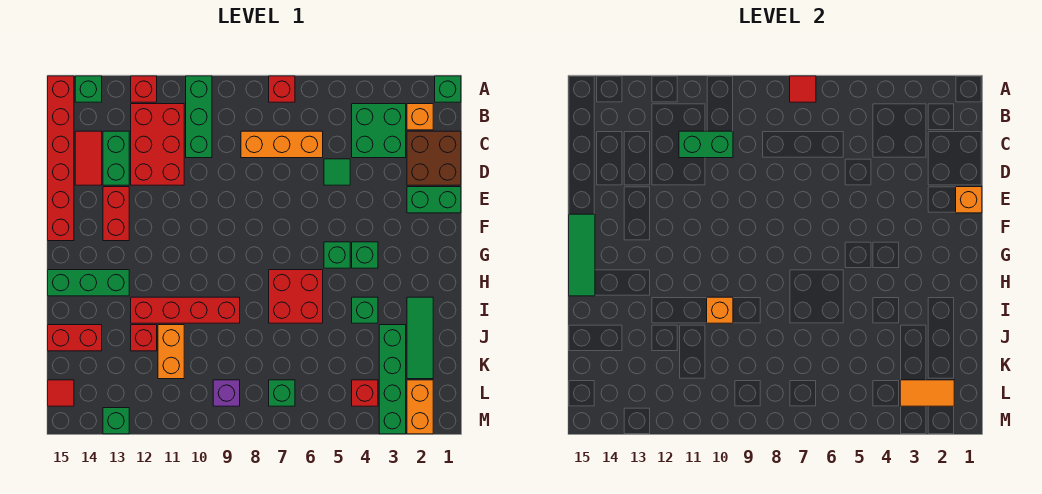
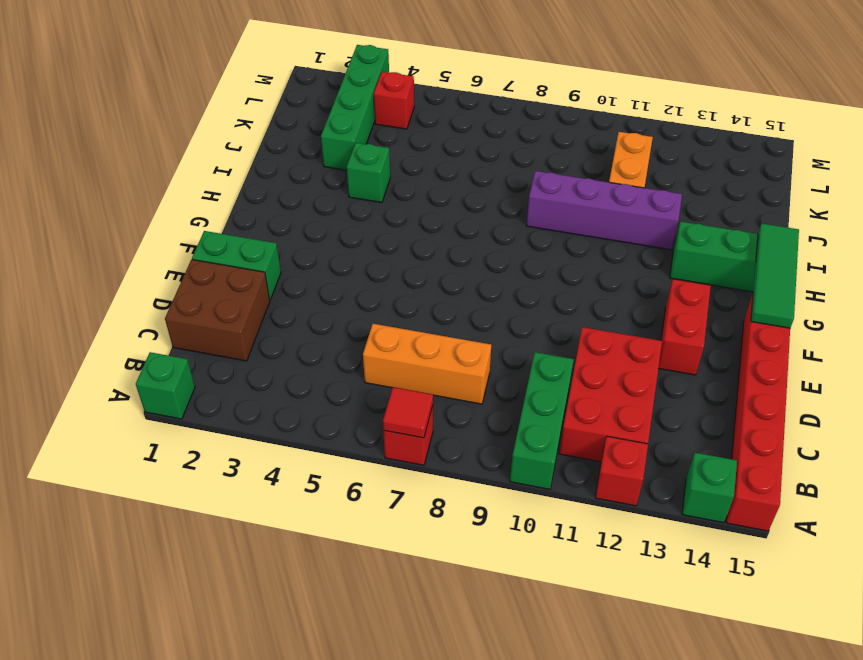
purple brick I9:I12 level 1 -> red brick I9:I12 level 1
none -> orange brick B2 level 1
none -> green brick B3:C4 level 1
none -> green brick C13:D13 level 1
none -> red tile C14:D14 level 1

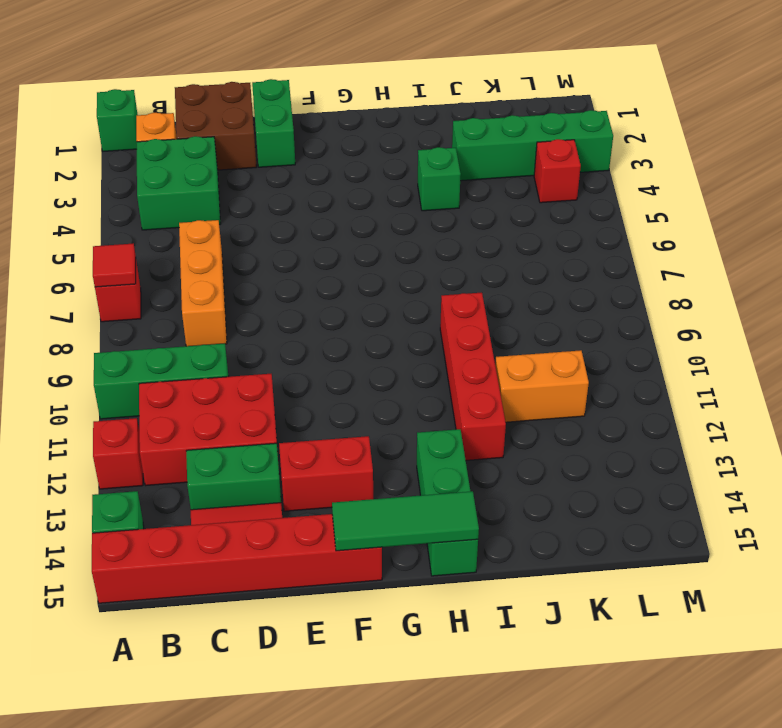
none -> green tile D5 level 1
none -> green brick G4 level 1
none -> green brick G5 level 1
none -> red brick H6:I7 level 1

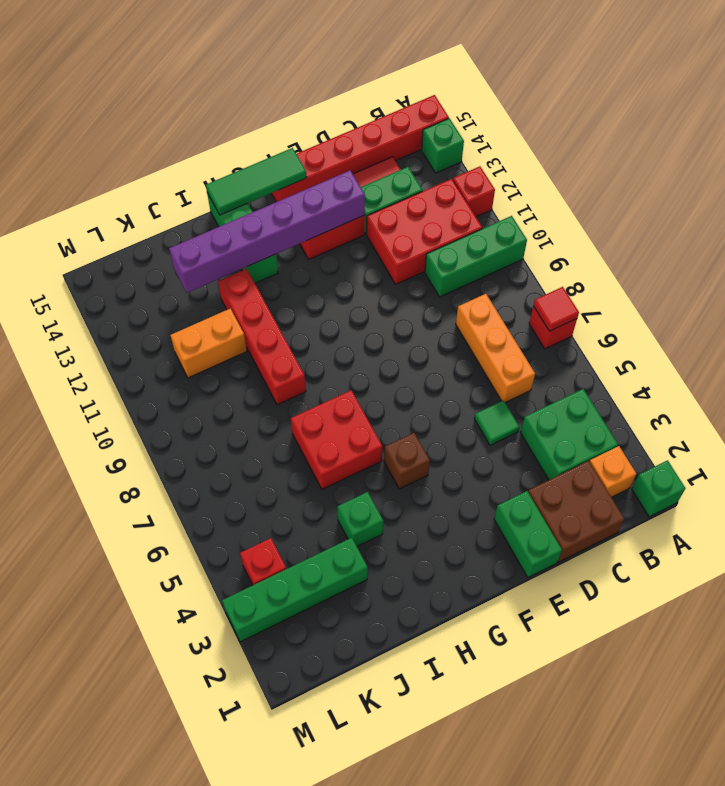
purple brick E13:J13 level 2 -> none
brown brick G5 level 1 -> green brick G5 level 1
none -> green brick G4 level 1
none -> green tile I2:K2 level 1
none -> red brick J12 level 1
none -> red brick J14:J15 level 1

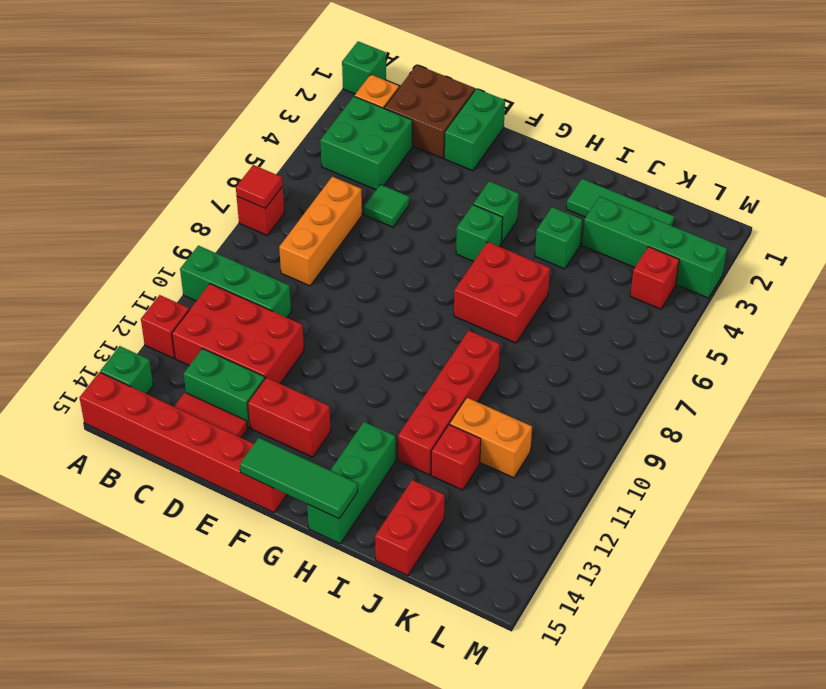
none -> orange brick L2:M2 level 1
none -> green brick L7 level 1
none -> purple brick L9 level 1
none -> red tile L15 level 1

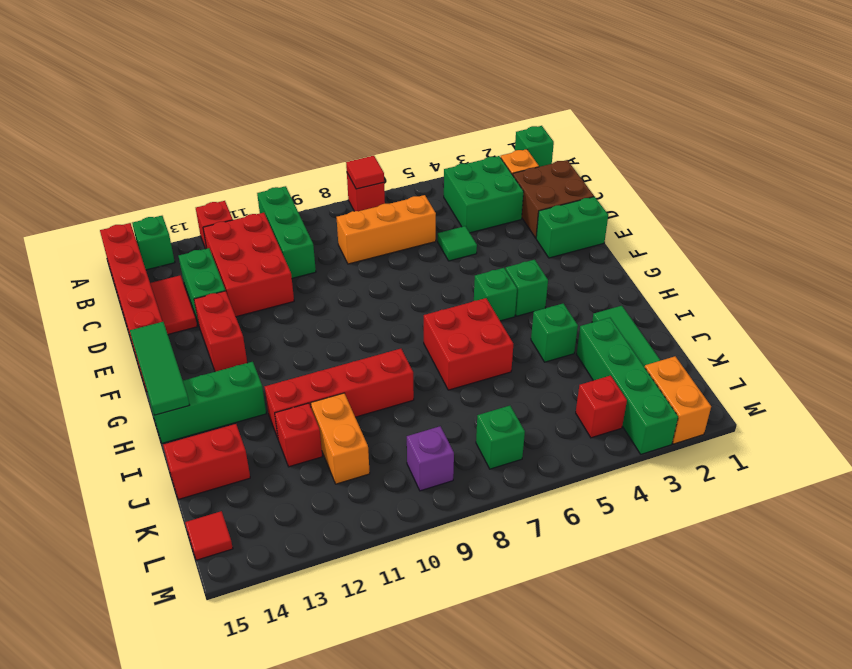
none -> green brick M13 level 1
none -> green brick C10:C11 level 2
none -> orange brick E1 level 2
none -> orange brick I10 level 2

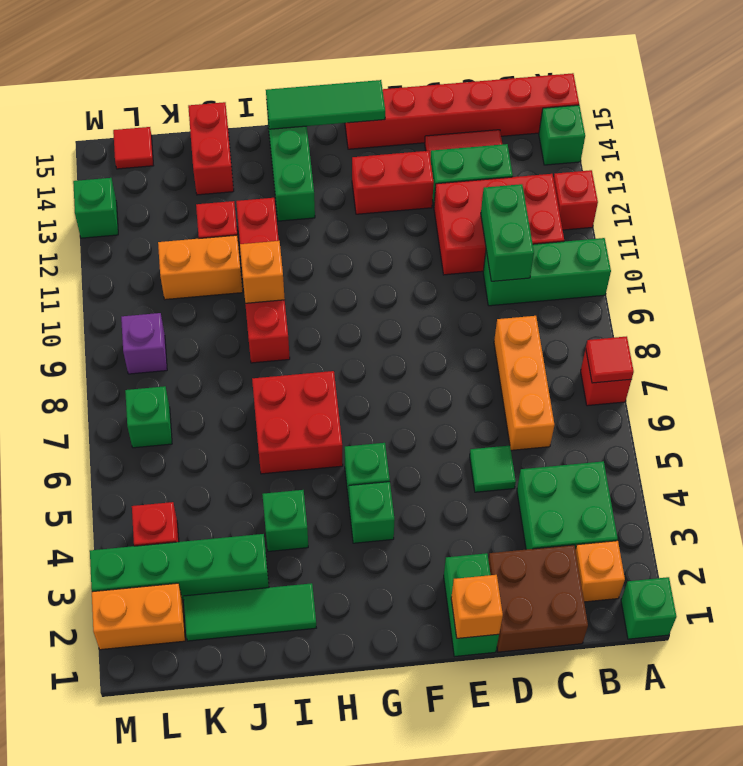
none -> orange tile L2:L3 level 2

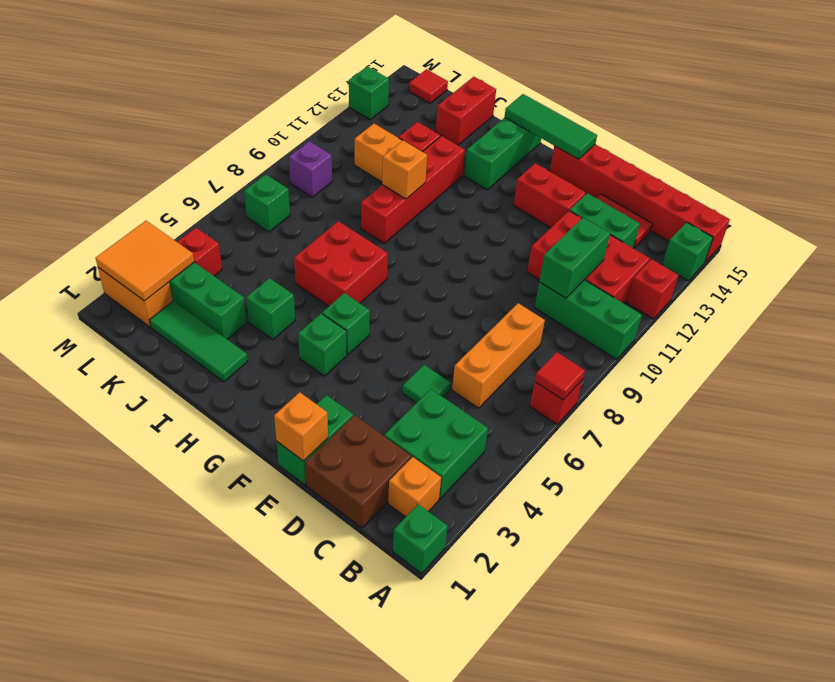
orange tile L2:M3 level 2 -> orange tile L2:L3 level 2

